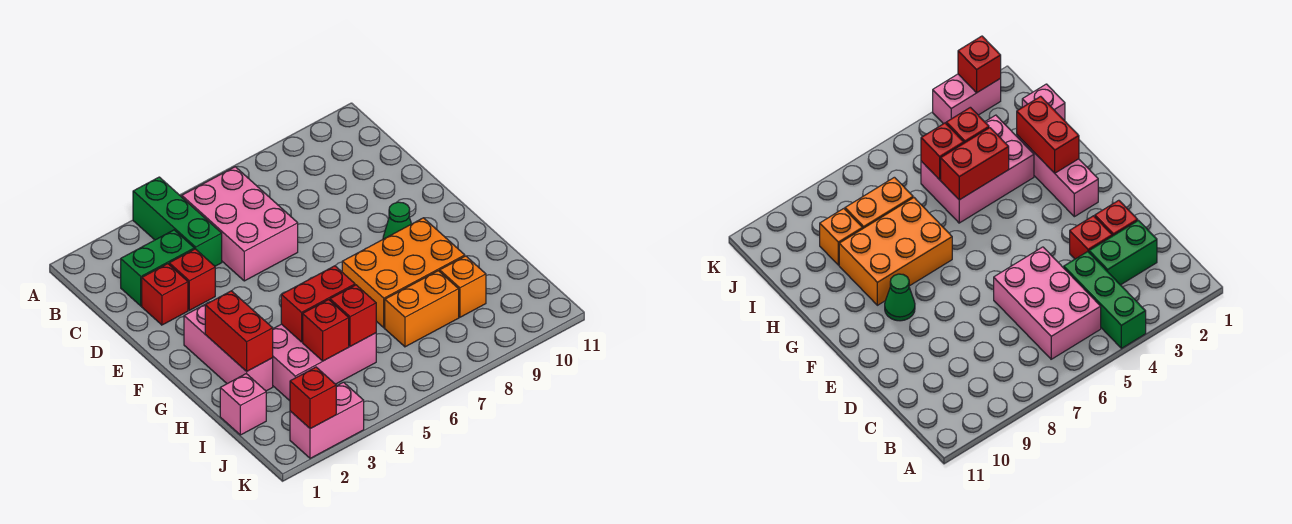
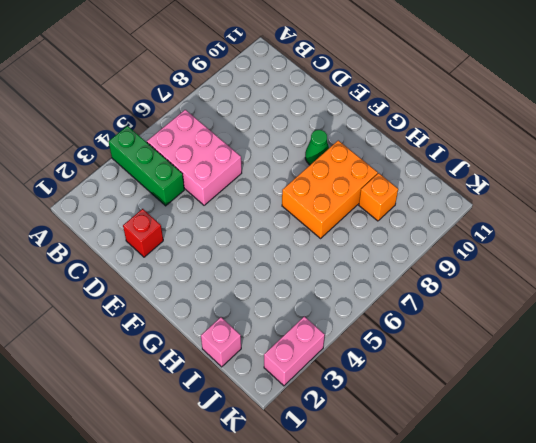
none -> green brick C2:C3 level 1
none -> red brick D3 level 1
none -> pink brick F2:H2 level 1

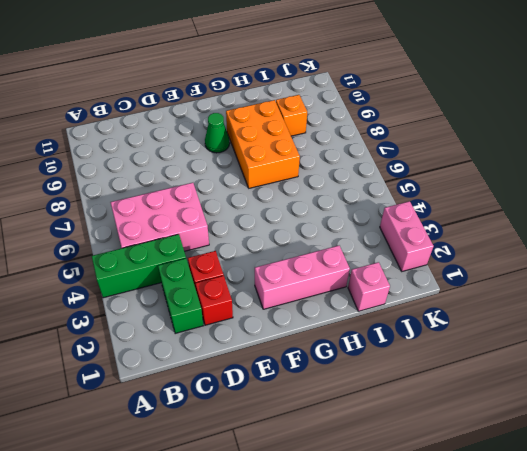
none -> pink brick H3:I5 level 1
none -> orange brick I7:I8 level 1
none -> red brick G2:H2 level 2

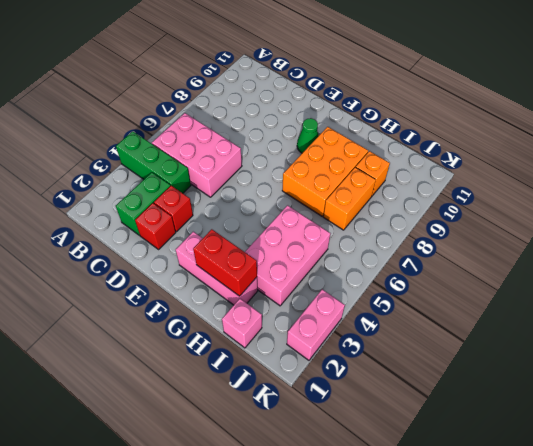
none -> red brick H4:H5 level 2
none -> red brick I4 level 2
none -> red brick I5 level 2

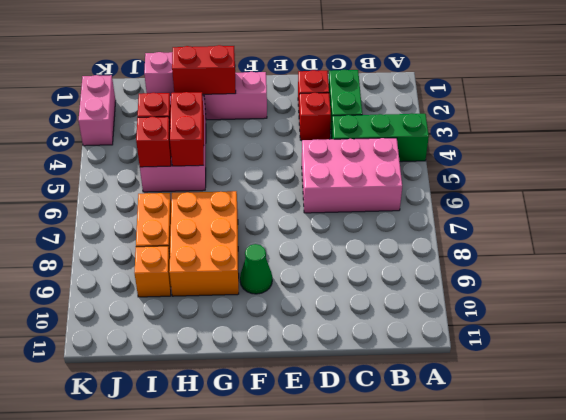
none -> red brick K2 level 2

